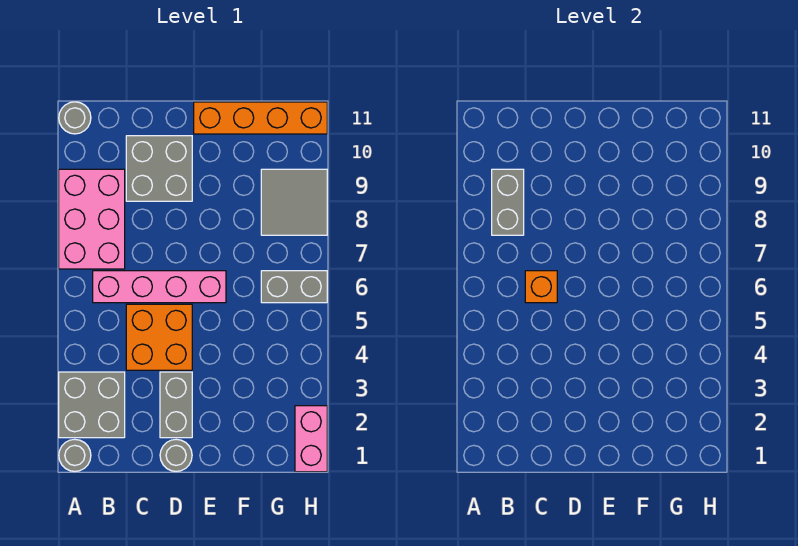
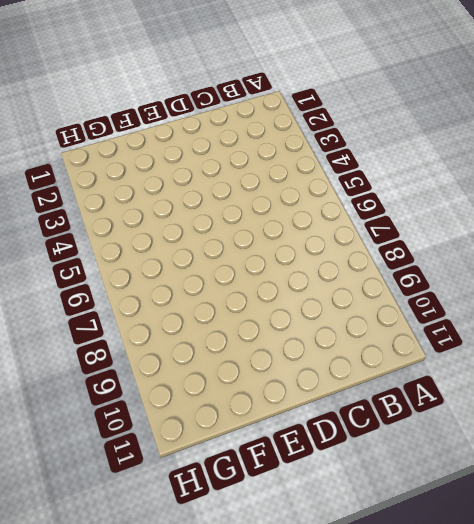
none -> grey round brick A1 level 1
none -> grey brick A2:B3 level 1
none -> pink brick A7:B9 level 1

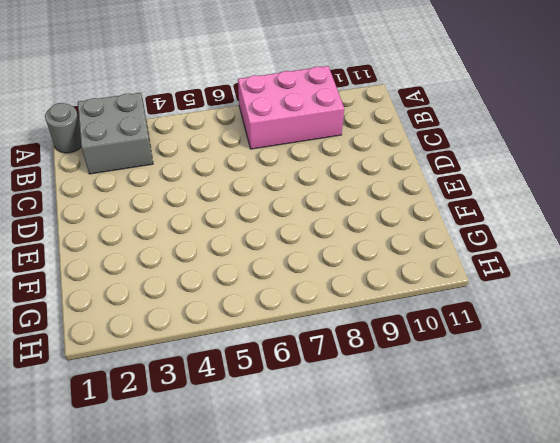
none -> grey round brick A11 level 1
none -> pink brick B6:E6 level 1
none -> orange brick C4:D5 level 1

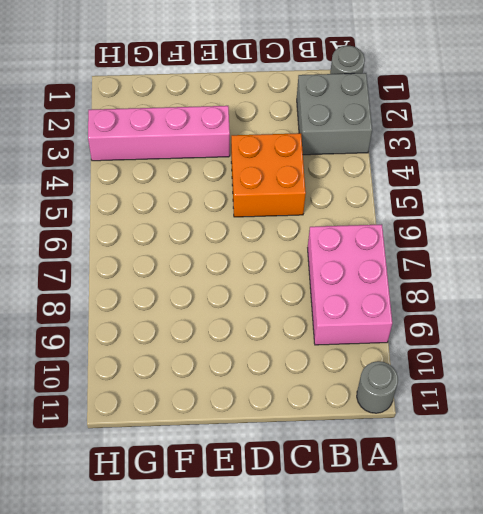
pink brick E3:H3 level 1 -> pink brick B6:E6 level 1
none -> grey brick C9:D10 level 1
none -> grey round brick D1 level 1
none -> grey brick D2:D3 level 1

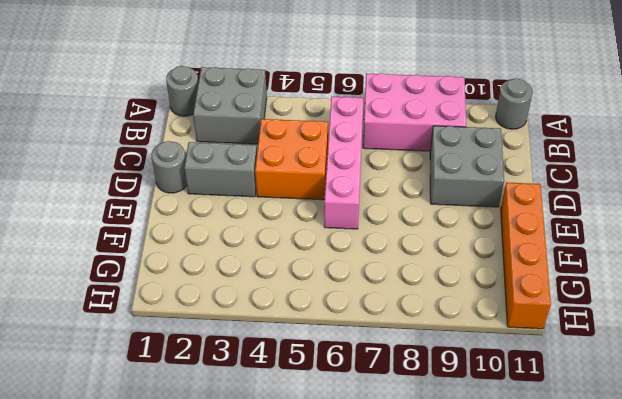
none -> grey brick G6:H6 level 1
none -> grey tile G8:H9 level 1
none -> pink brick H1:H2 level 1

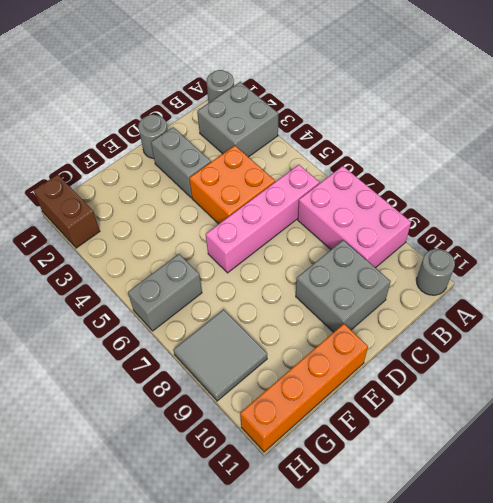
brown brick H1:H2 level 1 -> pink brick H1:H2 level 1
none -> grey brick B8:B9 level 2
none -> orange brick C6 level 2

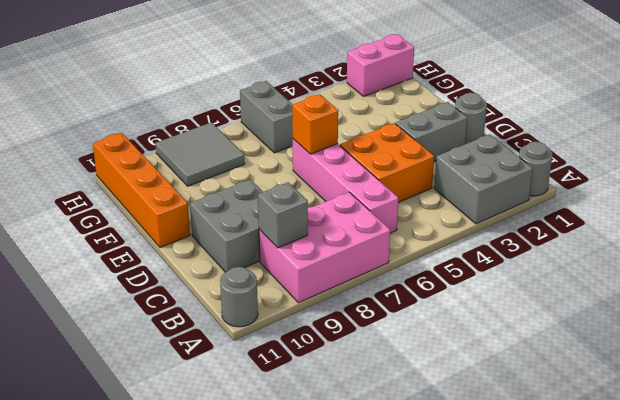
grey brick B9 level 2 -> grey brick B8:B9 level 2
orange brick E6 level 2 -> orange brick C6 level 2

